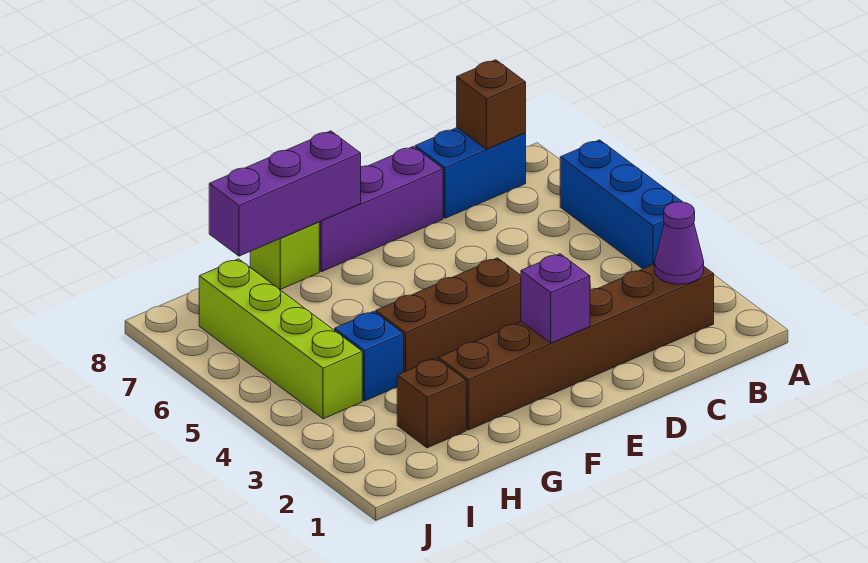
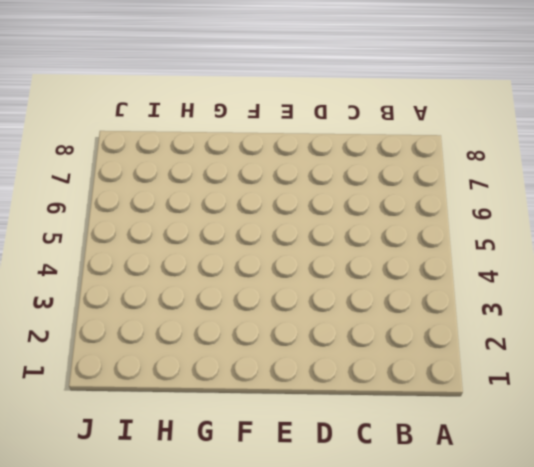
none -> blue brick A4:A6 level 1
none -> brown brick B2:G2 level 1
none -> blue brick B8:C8 level 1

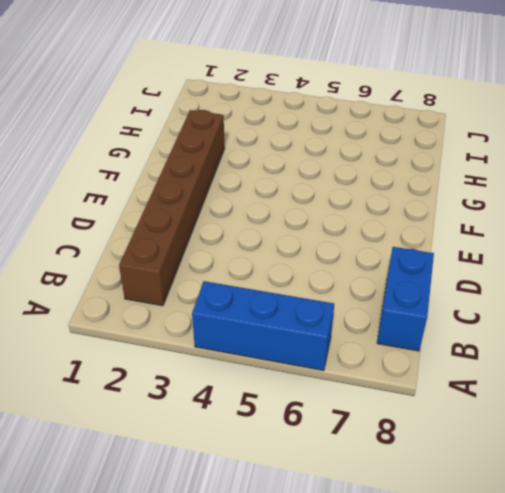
none -> purple brick D8:F8 level 1
none -> brown brick E4:G4 level 1
none -> lime brick G8 level 1

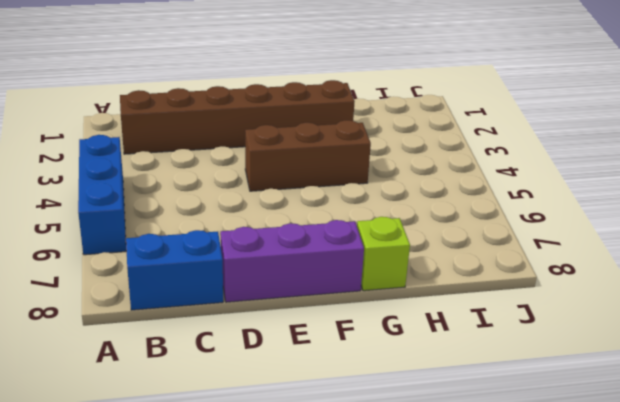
none -> brown brick H2 level 1
none -> blue brick H4 level 1
none -> lime brick I4:I7 level 1

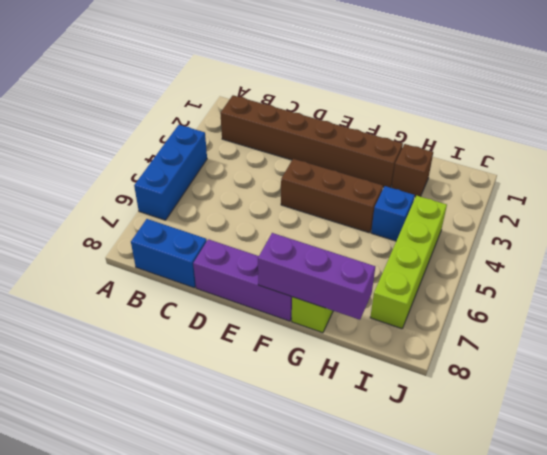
none -> purple cone B2 level 2
none -> brown brick B8 level 2
none -> purple brick E2 level 2

